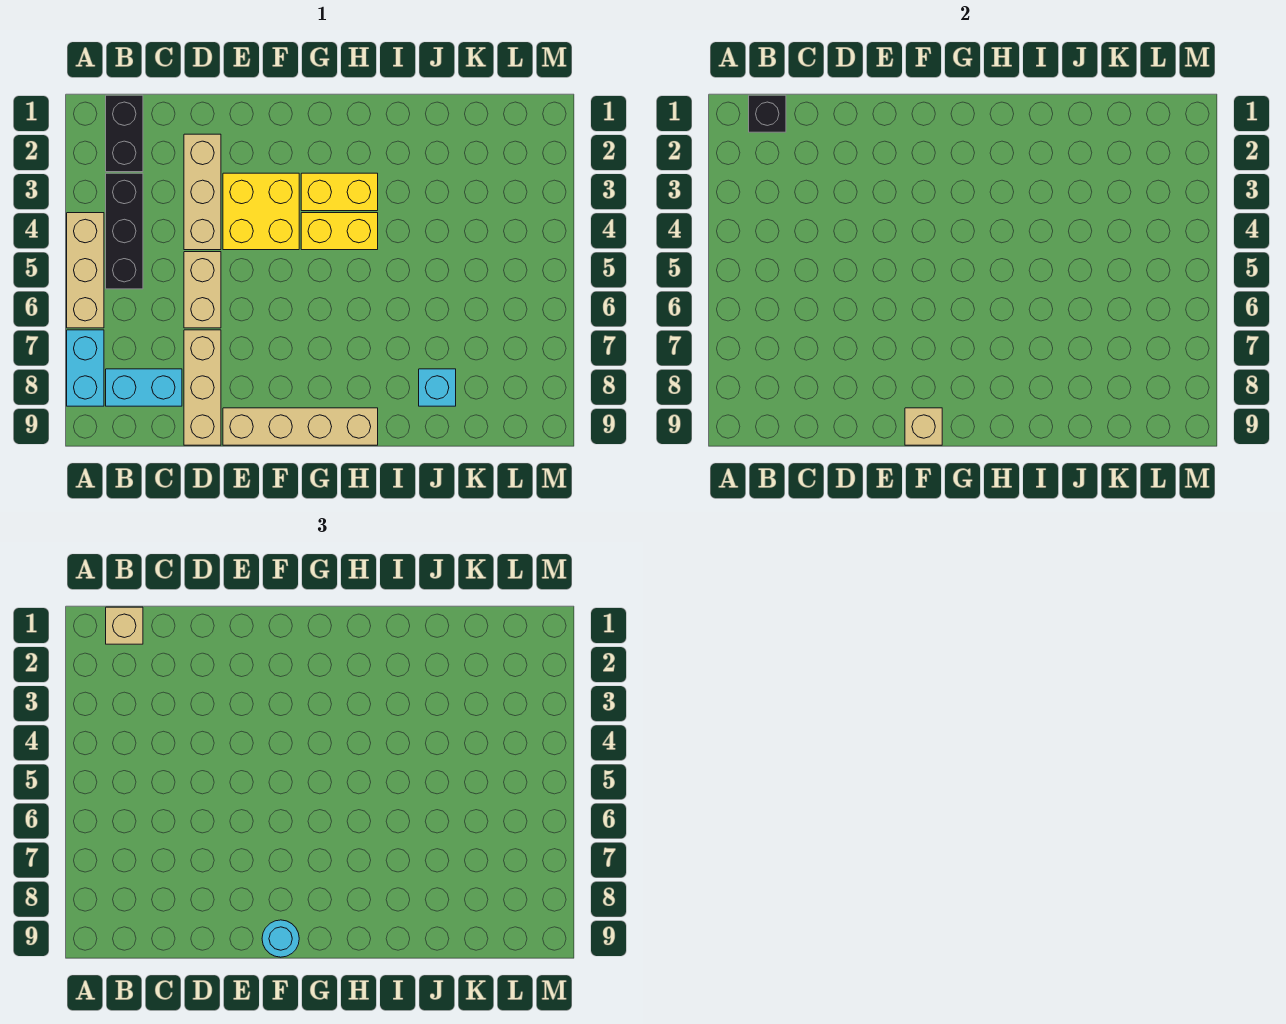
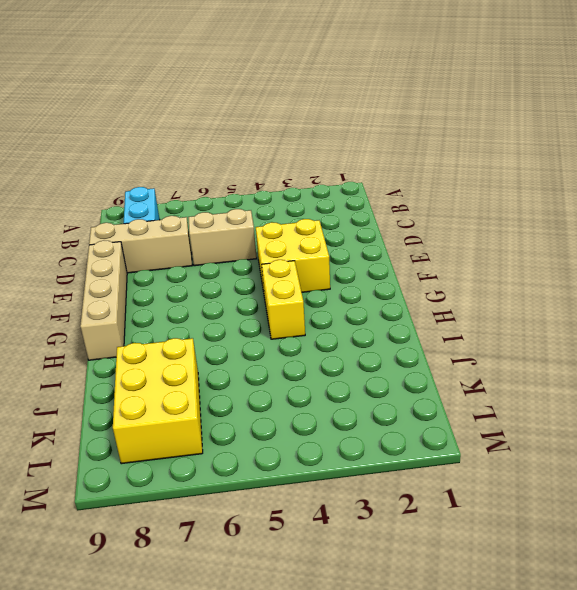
yellow brick J7:L8 level 1 -> cyan brick J8 level 1
none -> tan brick A4:A6 level 1
none -> cyan brick A7:A8 level 1
none -> black brick B1:B2 level 1

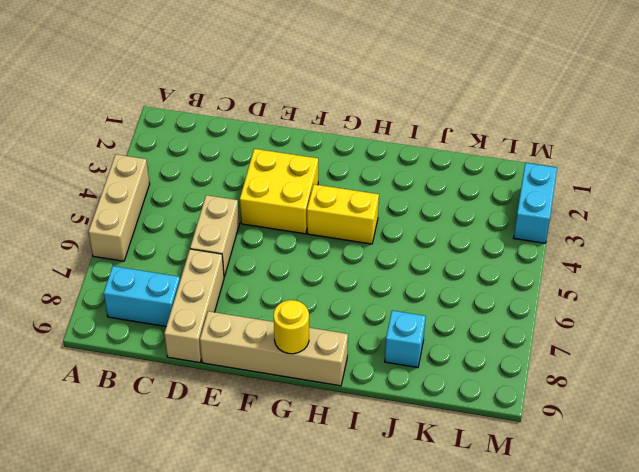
yellow round brick G9 level 2 -> none
cyan brick M2:M3 level 1 -> cyan brick A7:A8 level 1
none -> black brick B1:B2 level 1
none -> black brick B3:B5 level 1
none -> tan brick D2:D4 level 1

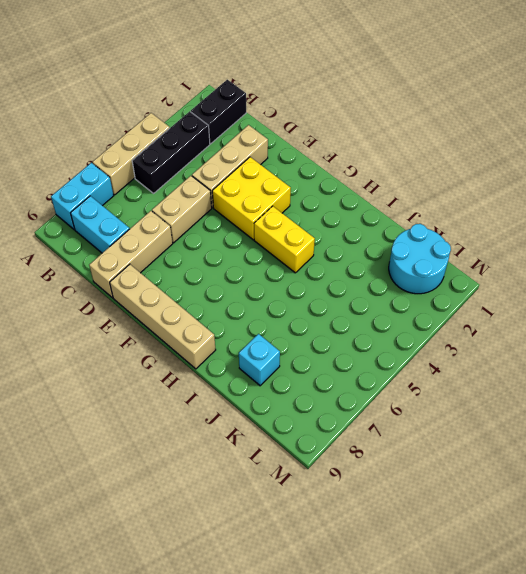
cyan round brick K1:L2 level 1 -> none
none -> yellow brick G3:H3 level 1
none -> black brick B1 level 2
none -> tan brick F9 level 2

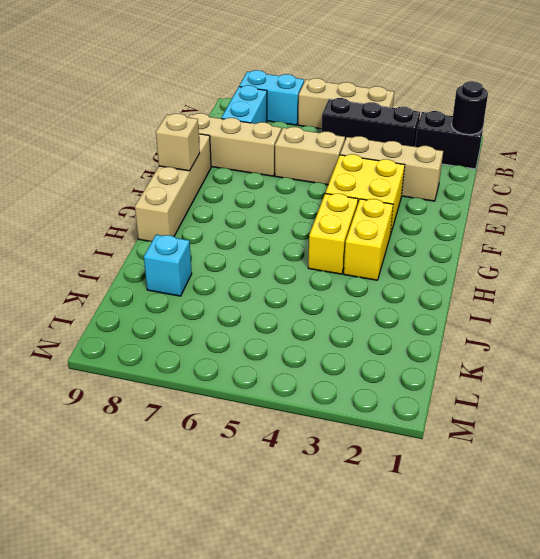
black round brick B1 level 2 -> black brick B1 level 2
none -> tan brick B1 level 3
none -> cyan round brick F9 level 3

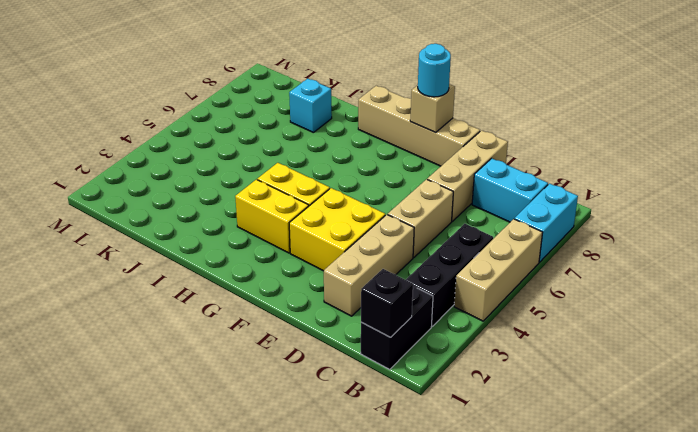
none -> tan brick B1 level 3

